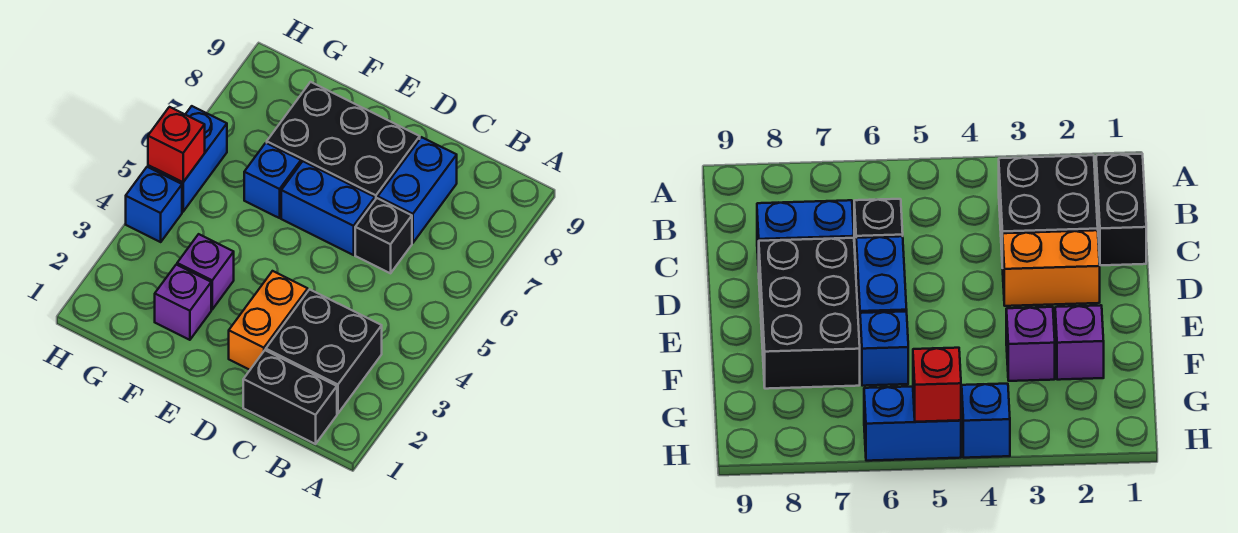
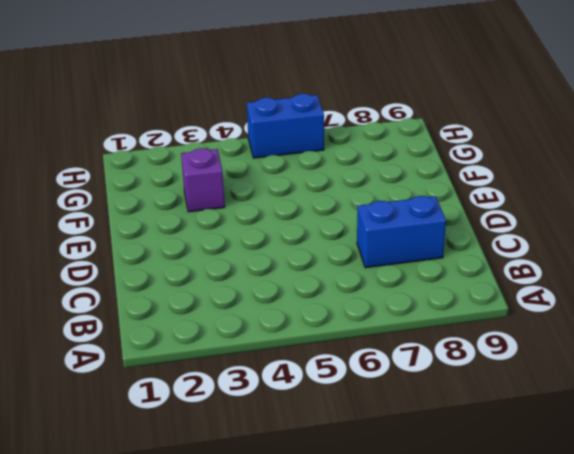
none -> black brick B1:C1 level 1
none -> black brick B2:C3 level 1
none -> black brick C6 level 1

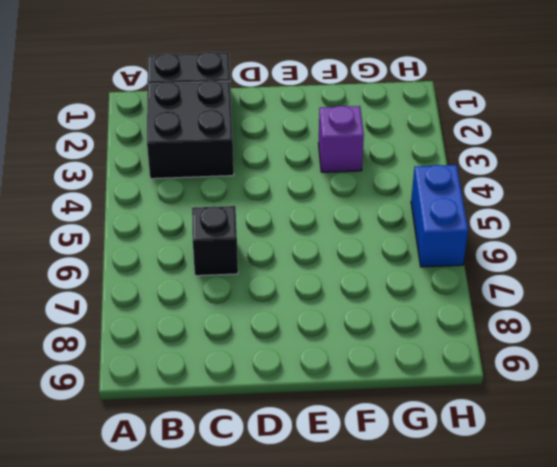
none -> blue brick C7:C8 level 1
none -> orange brick D2:D3 level 1
none -> blue brick D6:E6 level 1

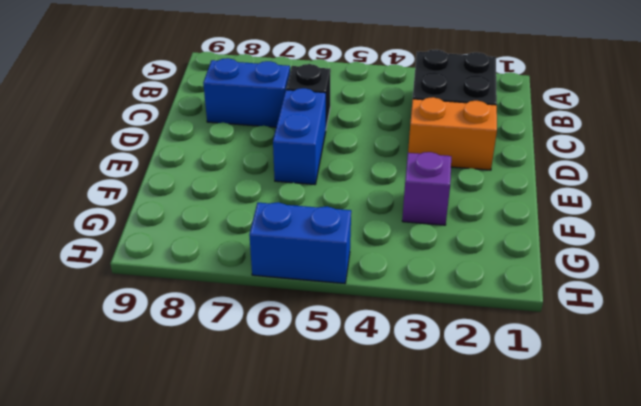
none -> black brick B1:C1 level 1
none -> black brick D7:F8 level 1
none -> purple brick F2 level 1

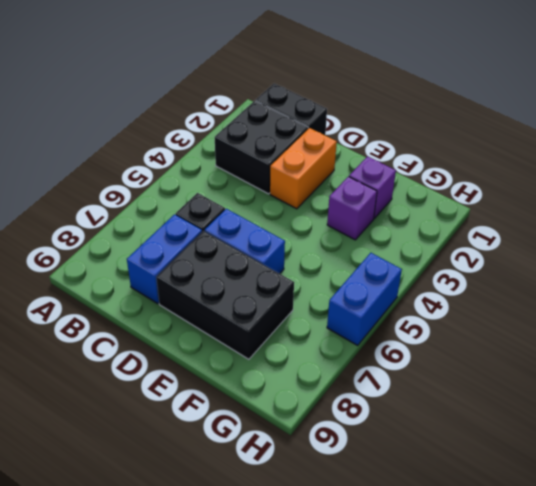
none -> blue brick F6 level 1
none -> blue brick H4 level 1
none -> red brick H5 level 2

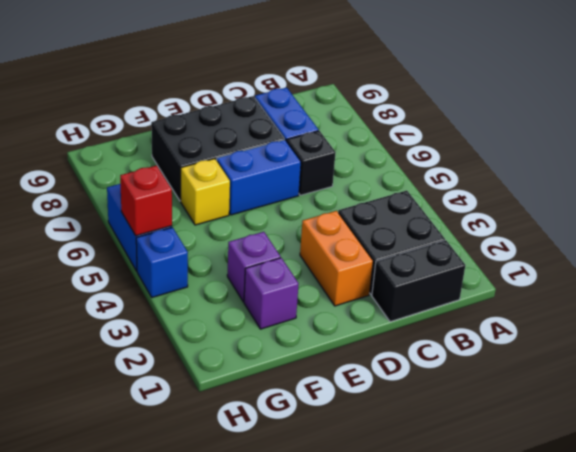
yellow brick F6 level 1 -> blue brick F6 level 1

